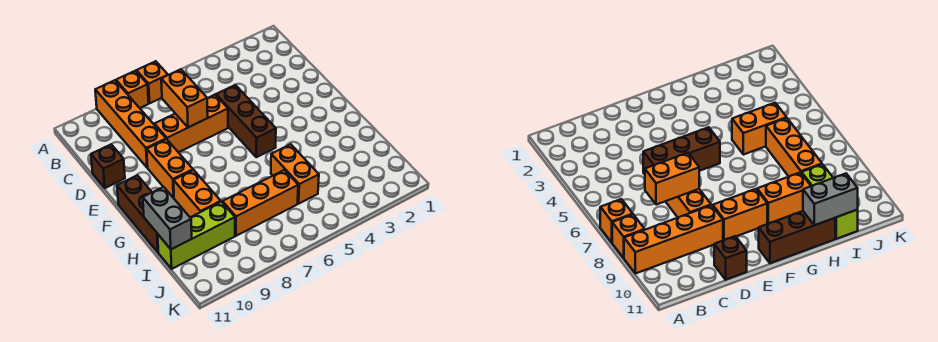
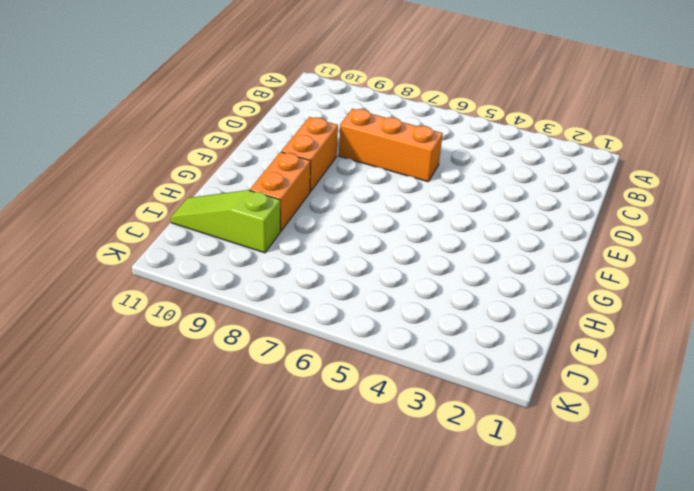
lime slope I9:I11 level 1 top 9 -> lime brick I9:I11 level 1
none -> orange brick A7 level 1
none -> orange brick A8 level 1
none -> orange brick A9:D9 level 1

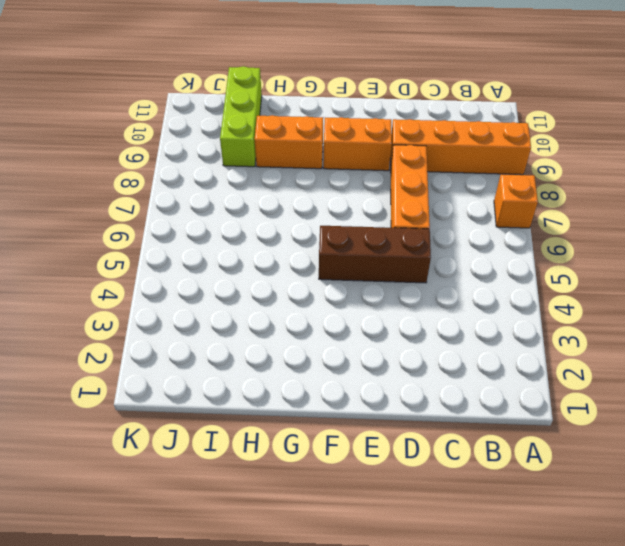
none -> orange brick A8 level 1
none -> brown brick D11 level 1
none -> brown brick F11:H11 level 1

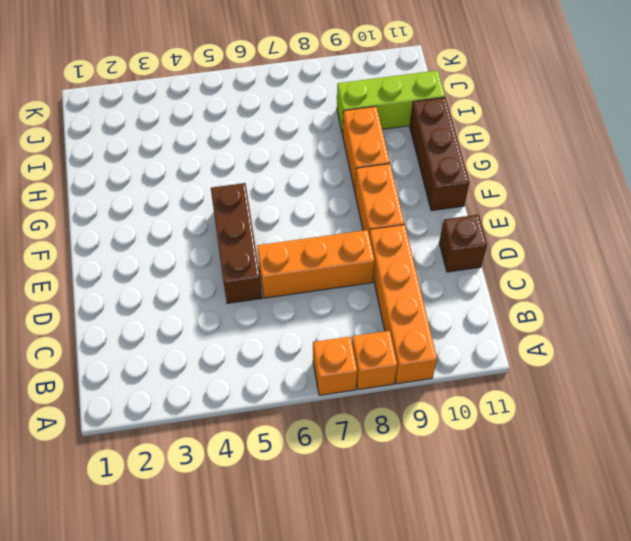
none -> orange brick H5:I5 level 1
none -> orange brick I6:I8 level 1
none -> orange brick C7:D7 level 2

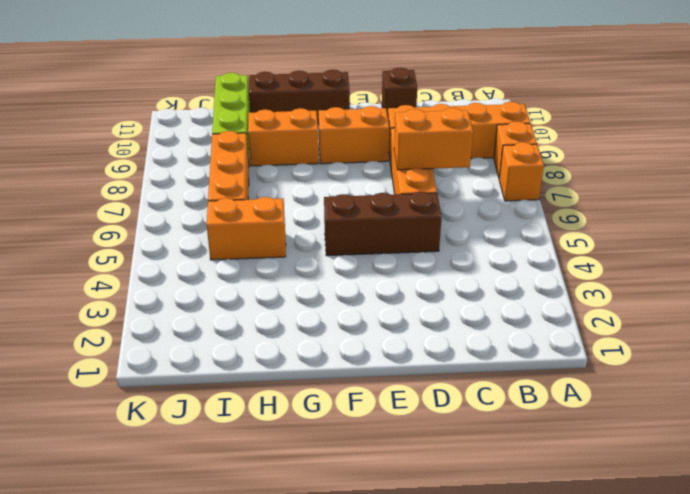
none -> grey brick H11:I11 level 2

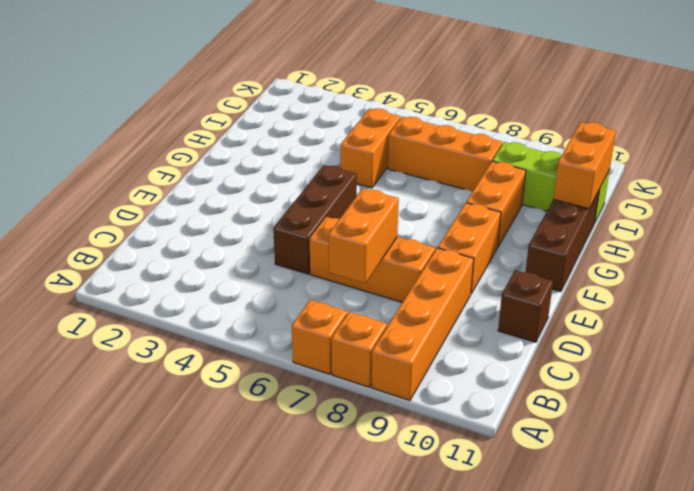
orange brick H11:I11 level 2 -> grey brick H11:I11 level 2

